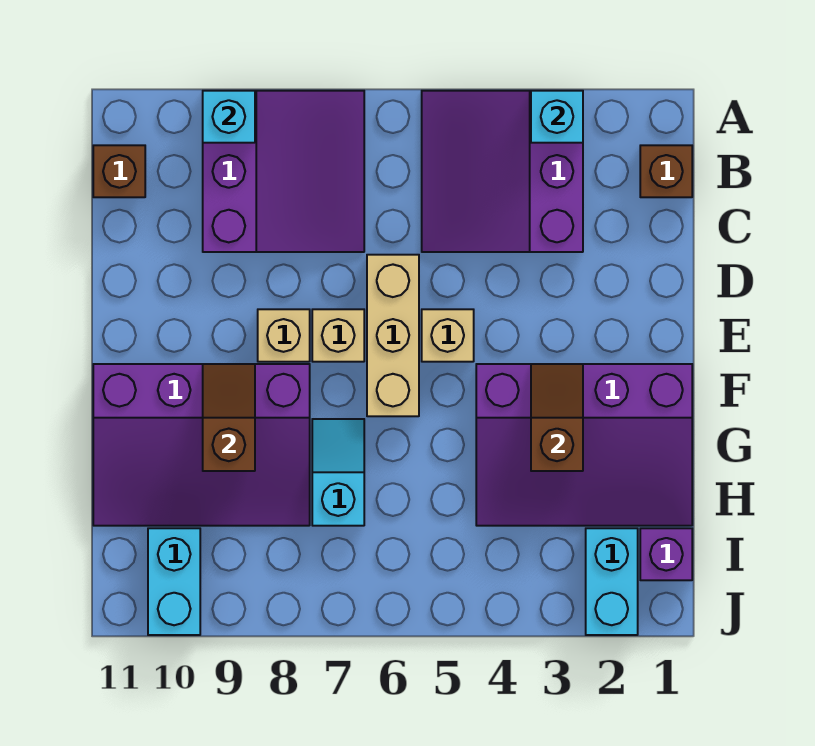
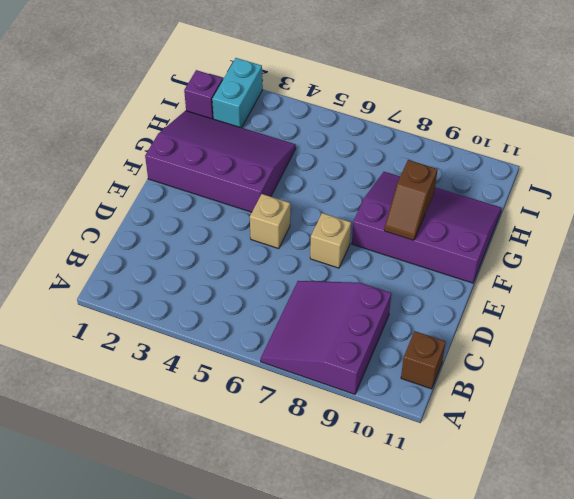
none -> purple slope A3:C5 level 1 top 3
none -> brown brick B1 level 1
none -> tan brick D6:F6 level 1

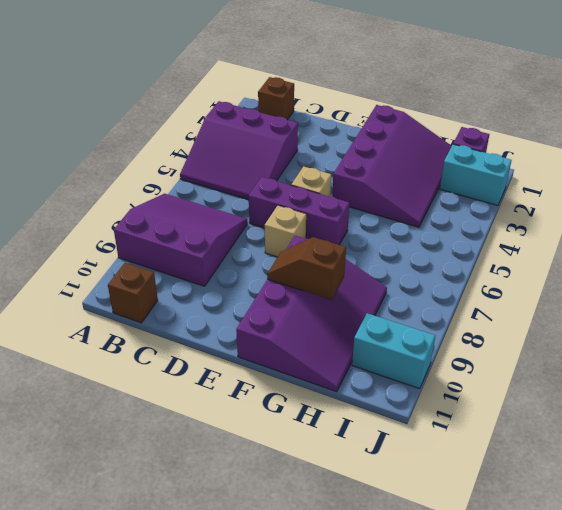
purple brick D6:F6 level 1 -> tan brick D6:F6 level 1
none -> tan brick E8 level 1
none -> cyan slope G7:H7 level 1 top H
none -> cyan brick A3 level 2

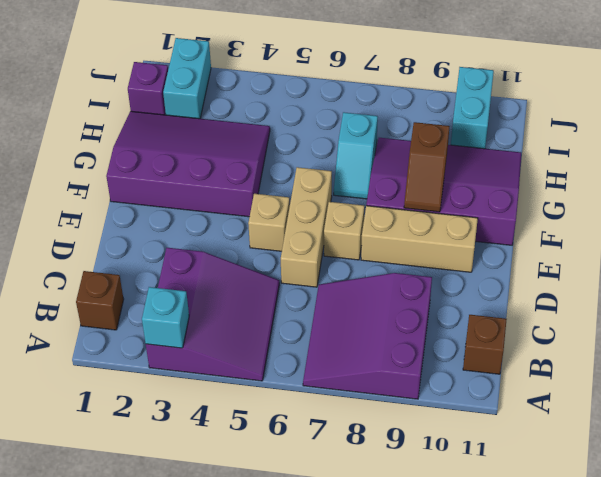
tan brick E8:E10 level 1 -> tan brick E8 level 1
none -> cyan brick A9 level 2
none -> brown slope F3:G3 level 2 top G

